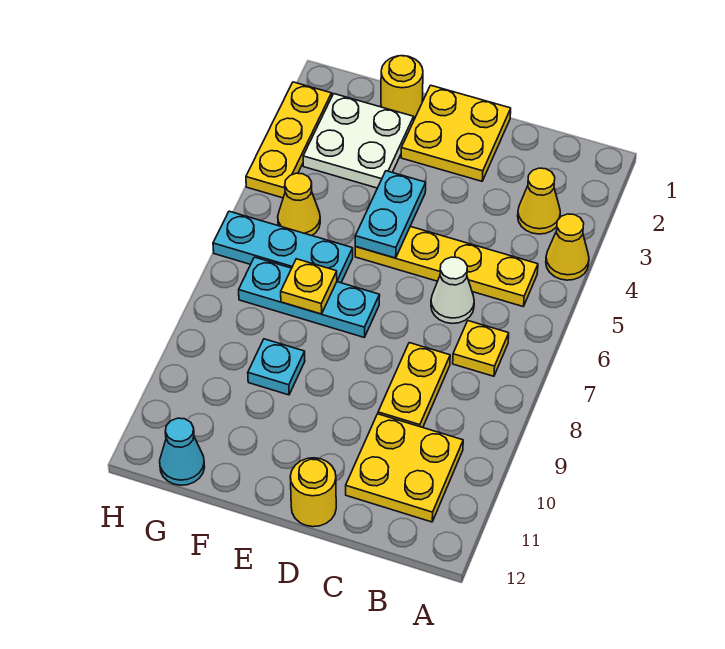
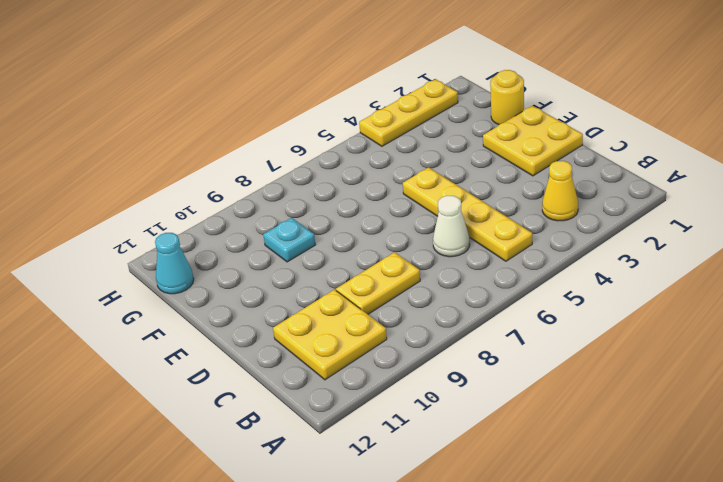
none -> yellow cone A4 level 1
none -> yellow plate B7 level 1
none -> yellow round brick D12 level 1

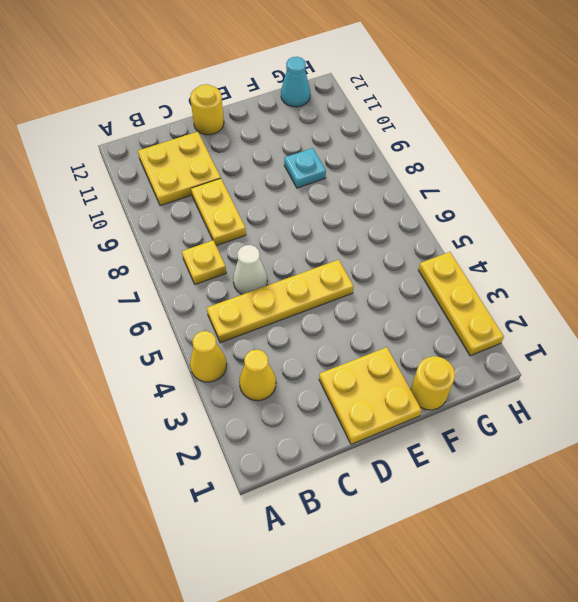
none -> cyan plate E7:G7 level 1
none -> white plate F2:G3 level 1
none -> cyan plate F6:H6 level 1

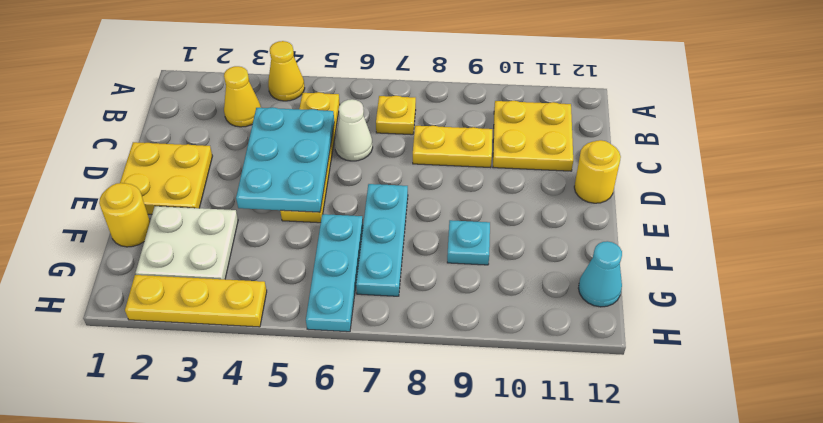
cyan plate C4:E5 level 2 -> cyan plate E4:E5 level 2
none -> yellow cone G5 level 1
none -> yellow plate F7 level 2

